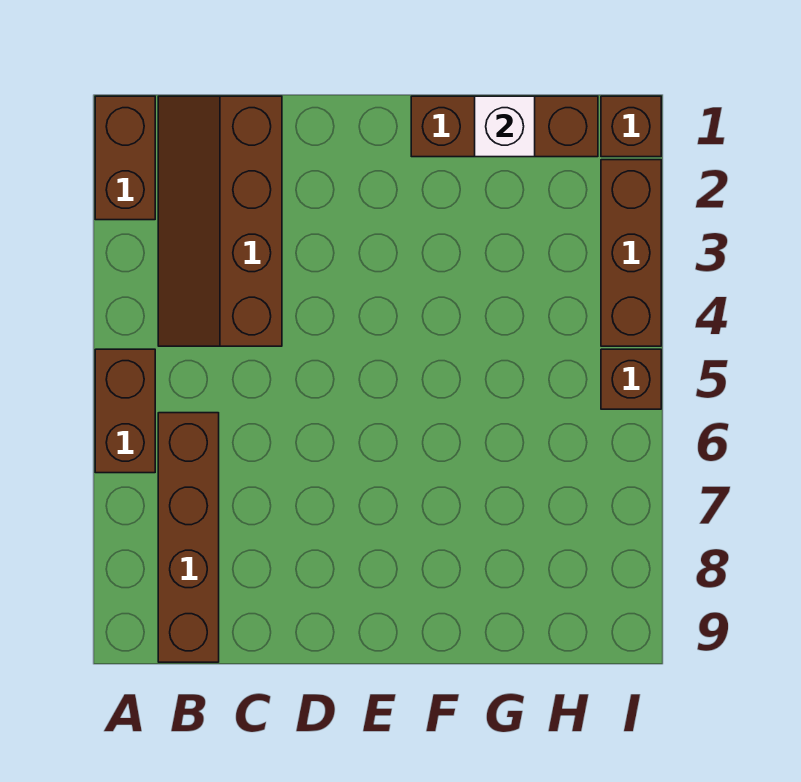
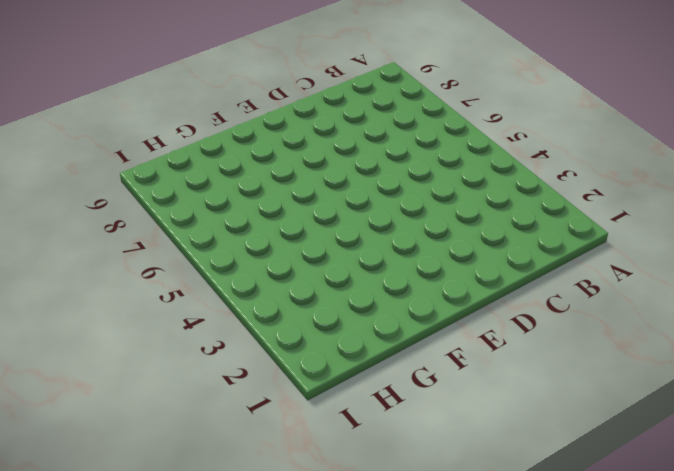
none -> brown brick A1:A2 level 1
none -> brown brick A5:A6 level 1

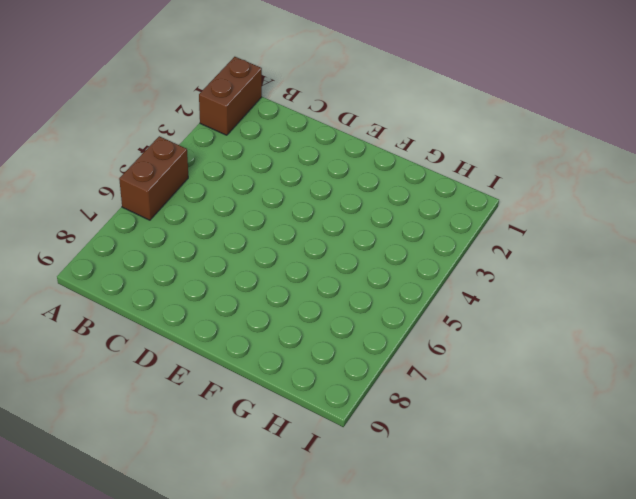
none -> brown slope B1:C4 level 1 top C
none -> brown brick B6:B9 level 1

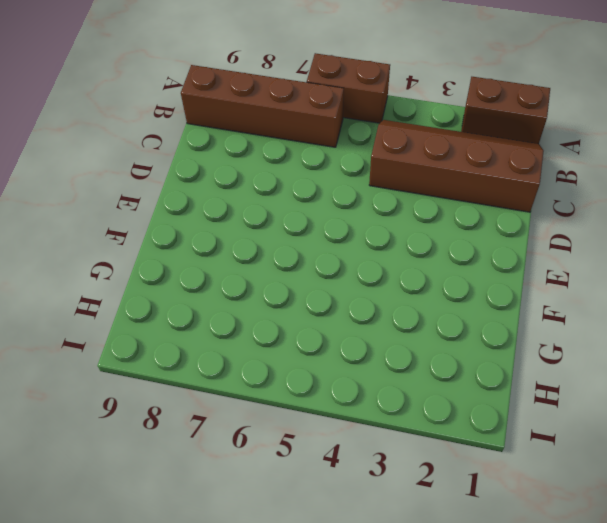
none -> brown brick F1:H1 level 1
none -> brown brick I1 level 1

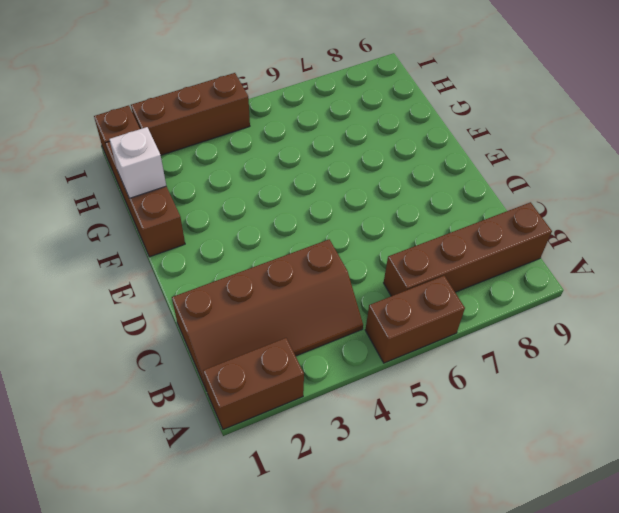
none -> brown brick I5 level 1

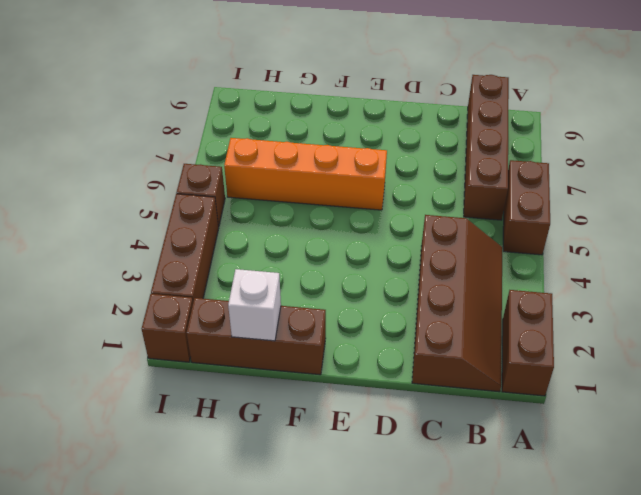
orange brick E6:H6 level 1 -> none

